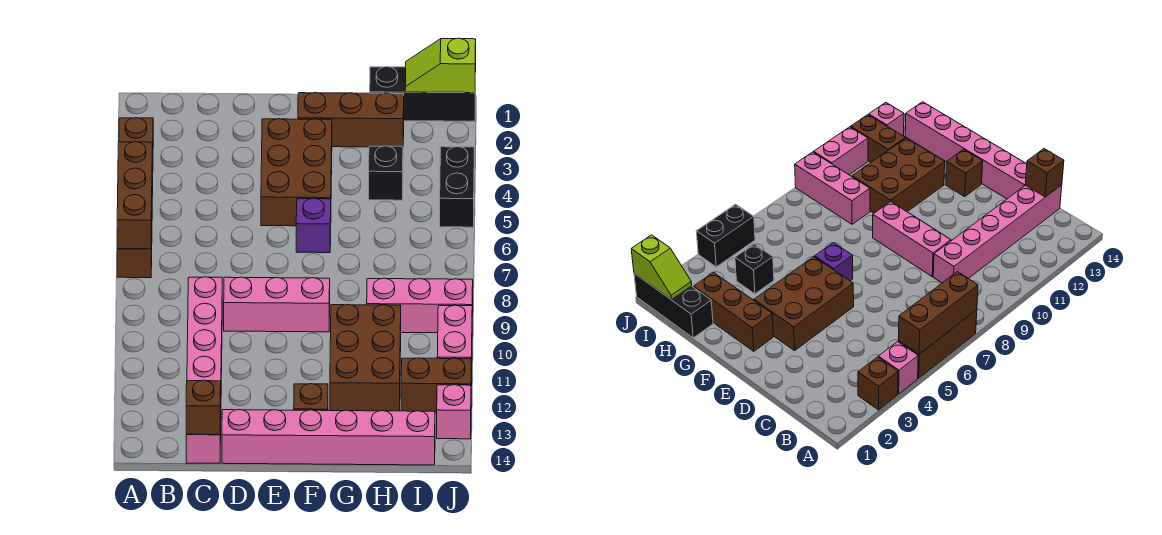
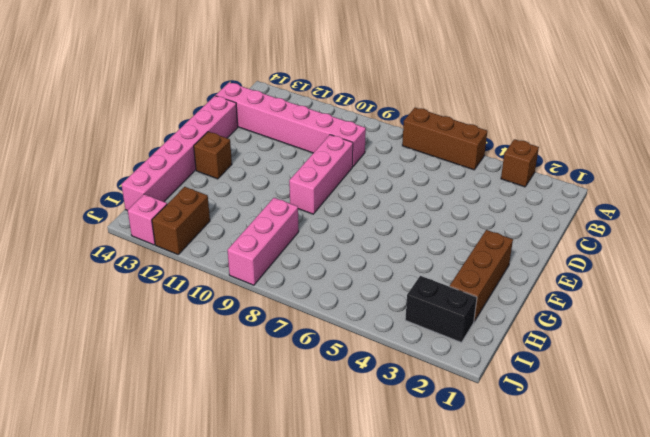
black brick I2:I3 level 1 -> black brick J4:J5 level 1
none -> pink brick A4 level 1
none -> brown brick E3:F5 level 1
none -> purple brick F6 level 1

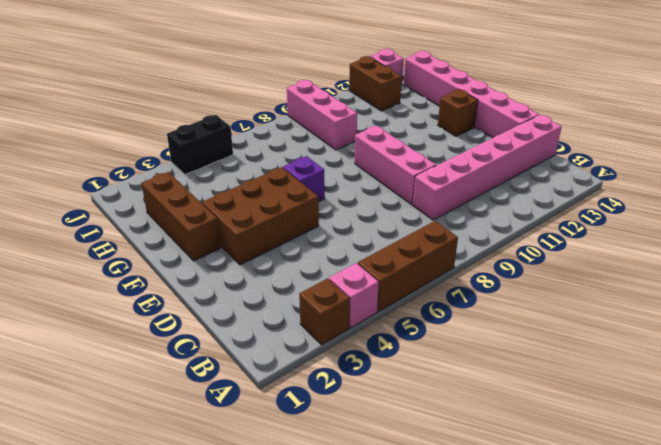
none -> brown brick G10:H12 level 1
none -> black brick H1:J1 level 1
none -> black brick H4 level 1

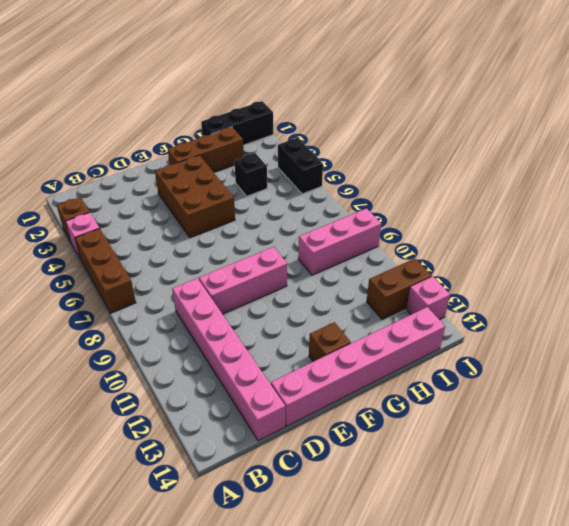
none -> purple brick F6 level 1
none -> brown brick G10:H12 level 1
none -> pink brick J10:J11 level 1

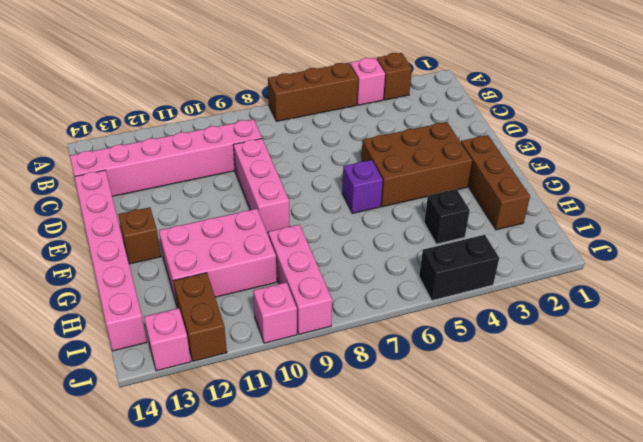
pink brick G10:H12 level 1 -> brown brick G10:H12 level 1
pink brick J10 level 1 -> pink brick J10:J11 level 1
none -> black brick H1:J1 level 1
none -> brown brick A5:A7 level 2
none -> brown brick C14 level 2

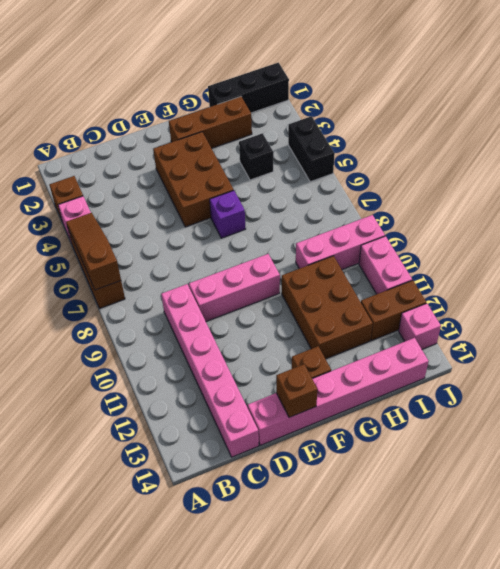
brown slope A5:A7 level 2 top 7 -> brown brick A5:A7 level 2
brown brick E14 level 2 -> brown brick C14 level 2
none -> lime slope I1:J1 level 2 top J

